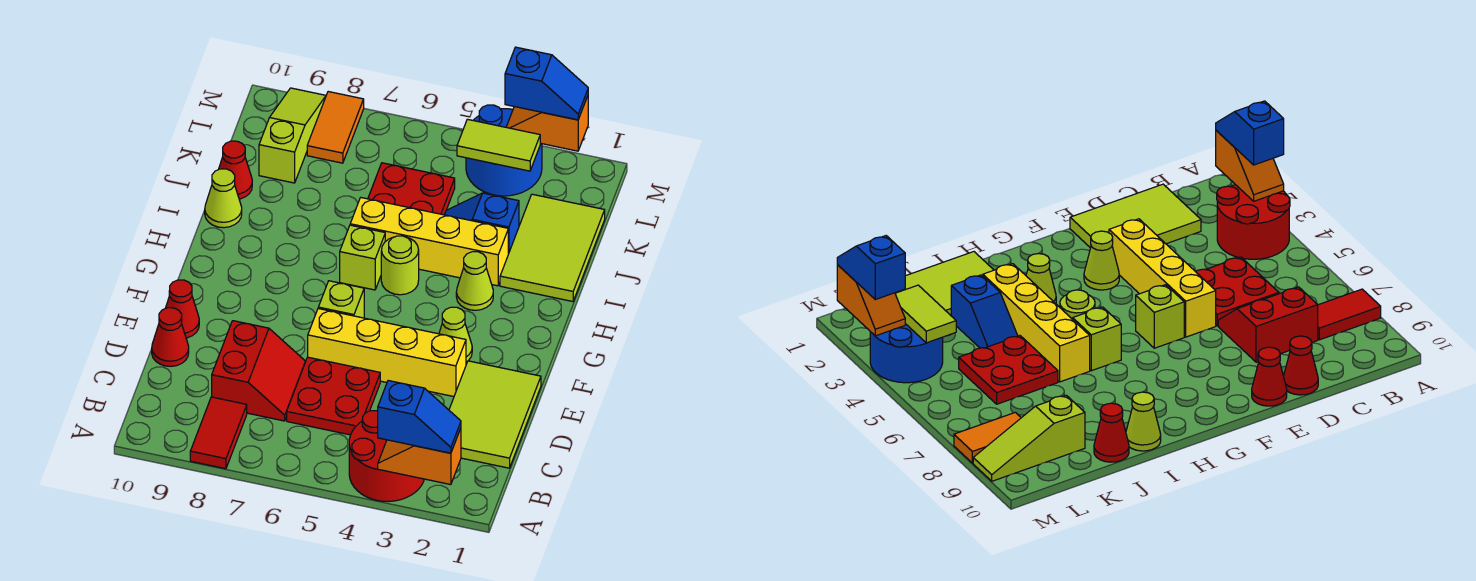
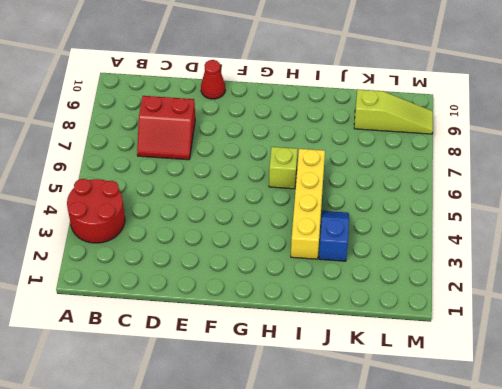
none -> red tile A8:B8 level 1
none -> lime tile C1:E2 level 1
none -> red plate C5:D6 level 1

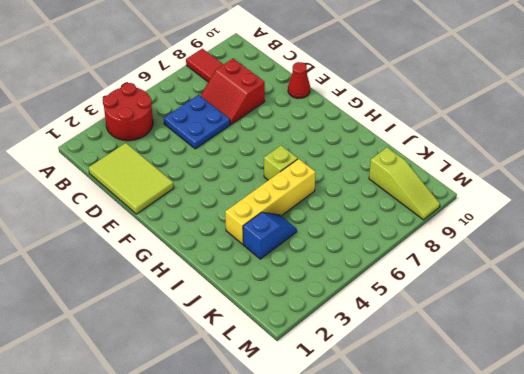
blue plate C5:D6 level 1 -> red plate C5:D6 level 1
none -> red cone D10 level 1
none -> yellow brick E3:E6 level 1
none -> lime cone F3 level 1

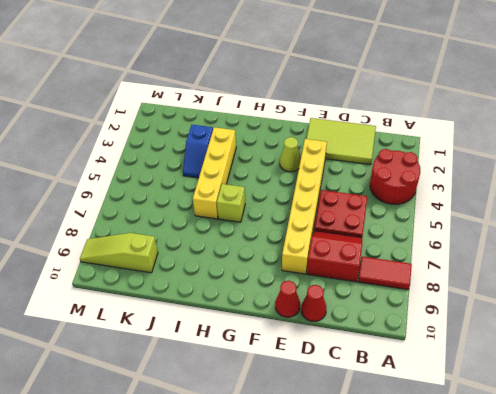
yellow brick E3:E8 level 1 -> yellow brick E3:E6 level 1
none -> lime brick F6 level 1
none -> lime cone H3 level 1
none -> lime round brick H5 level 1

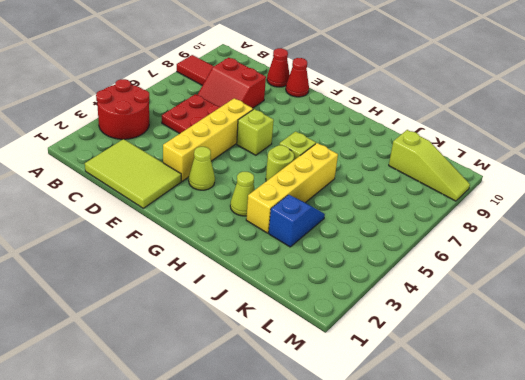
none -> lime tile I1:K2 level 1
none -> lime cone I10 level 1
none -> red plate J5:K6 level 1

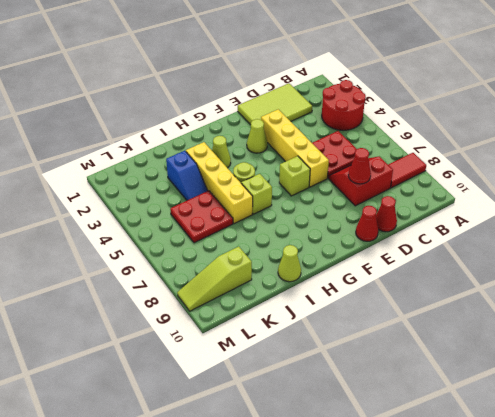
red cone D8 level 2 -> red cone J10 level 1
none -> lime tile I1:K2 level 1
none -> blue round brick L3:M4 level 1
none -> orange tile L8:M8 level 1

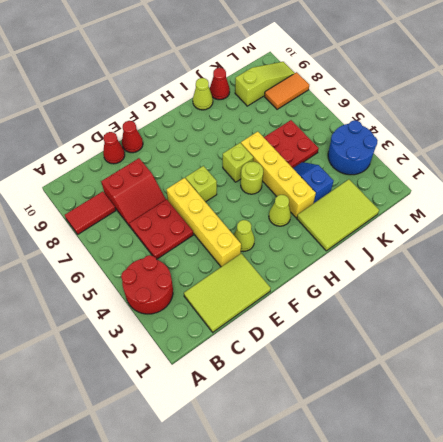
none -> orange slope A2:A3 level 2 top 2
none -> lime tile L3:L4 level 2
none -> orange slope M2:M3 level 2 top 2

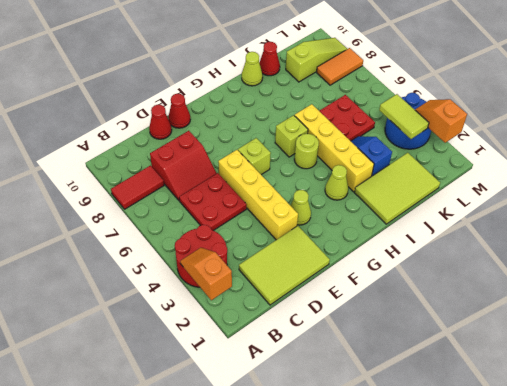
none -> blue slope A2:A3 level 3 top 3
none -> blue slope M2:M3 level 3 top 3

